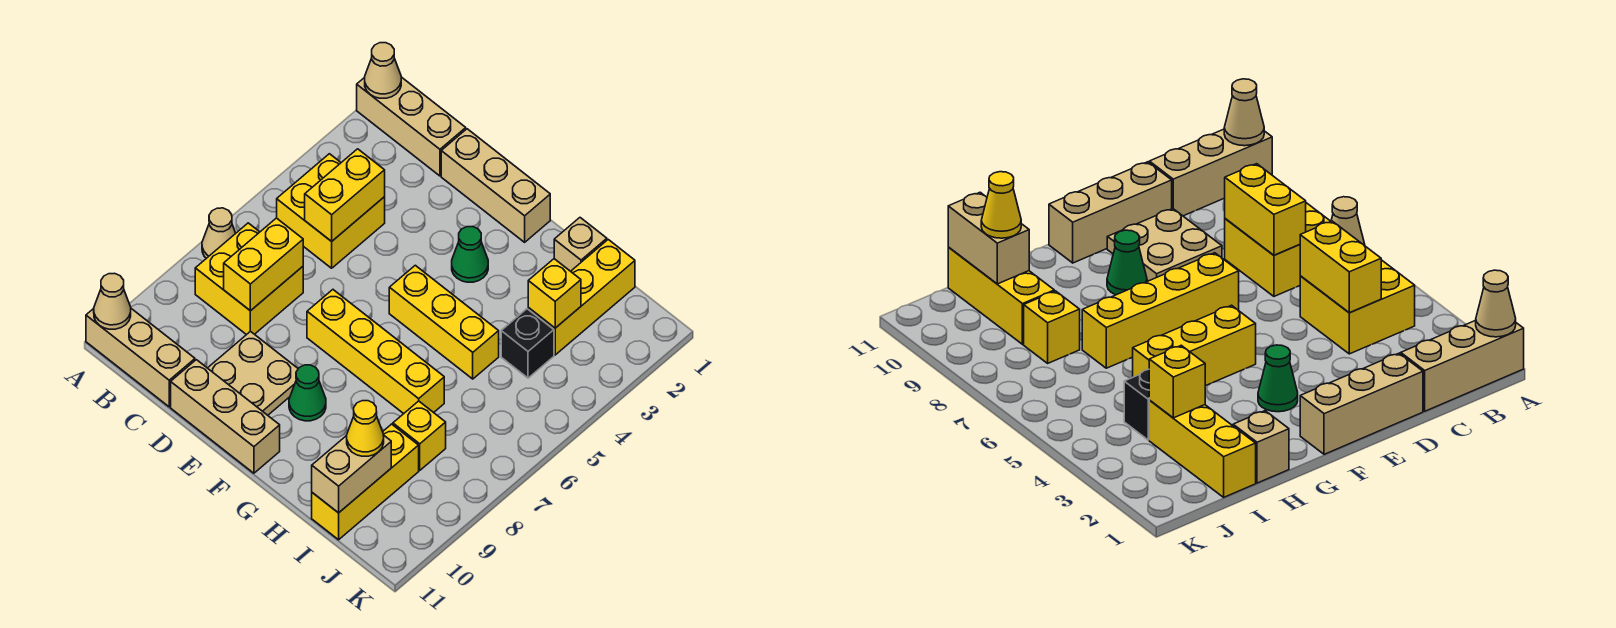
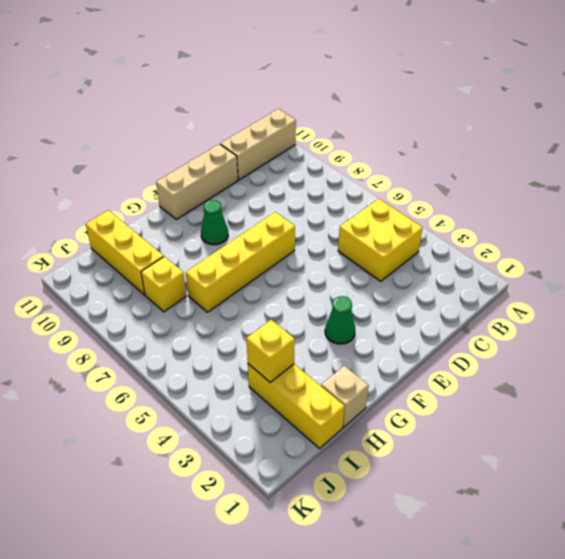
none -> tan brick A1:C1 level 1
none -> tan cone A7 level 1
none -> yellow brick B7:C8 level 1

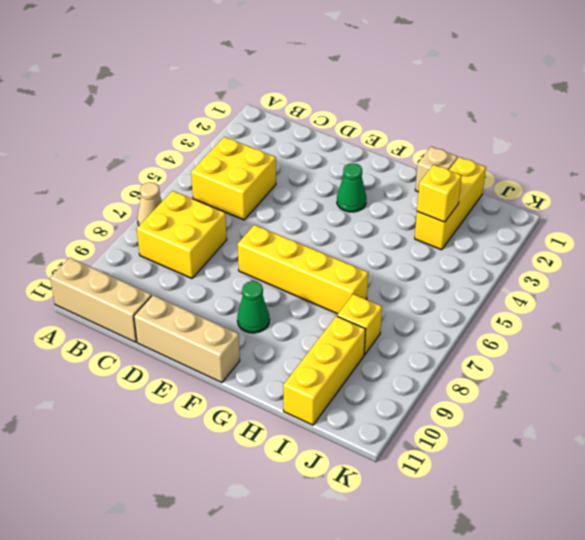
none -> tan brick A1:C1 level 1
none -> tan brick D1:F1 level 1
none -> tan plate D9:E10 level 1

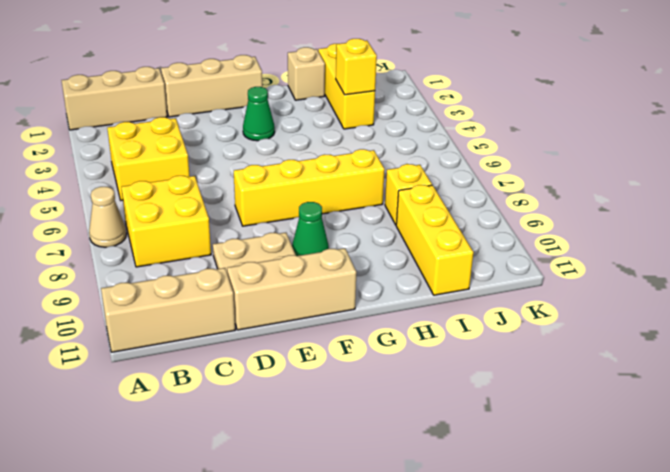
none -> yellow brick F5:H5 level 1
none -> black brick I4 level 1
none -> tan cone A1 level 2

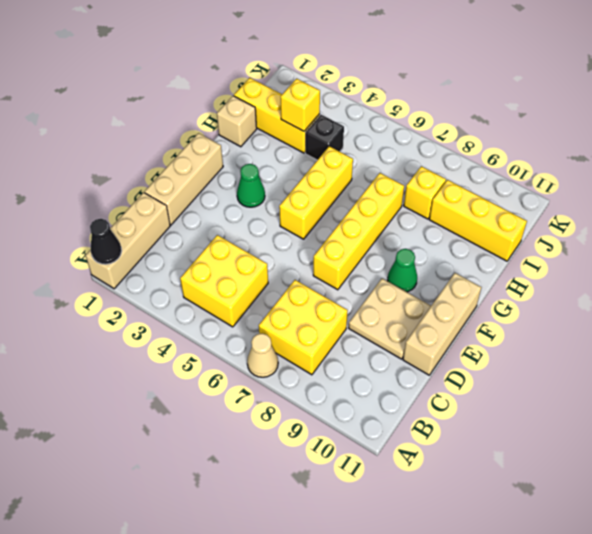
black cone A1 level 2 -> tan cone A1 level 2
none -> tan brick A11:C11 level 1
none -> tan cone A11 level 2
none -> yellow brick C4:C5 level 2

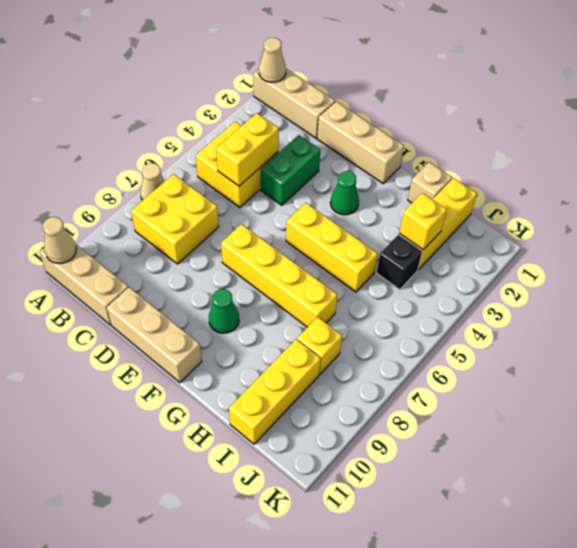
green brick D3:D4 level 1 -> none
none -> tan plate D9:E10 level 1
none -> yellow brick C7:C8 level 2
none -> tan brick I10:I11 level 2

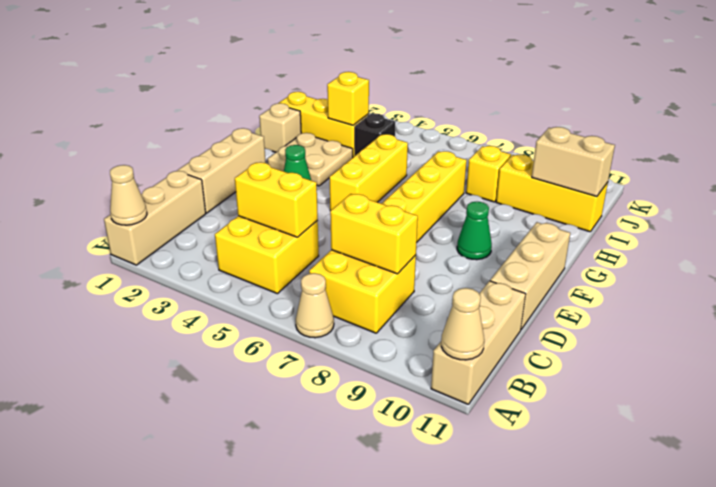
tan plate G2:H3 level 1 -> tan plate D9:E10 level 1
none -> yellow cone I10 level 3

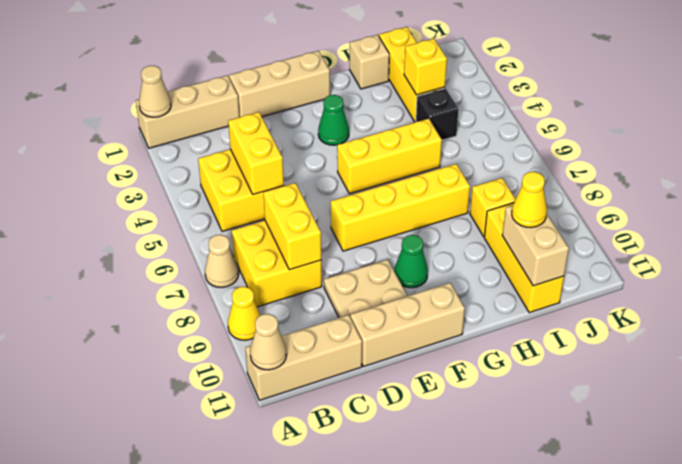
yellow cone A9 level 1 -> none

